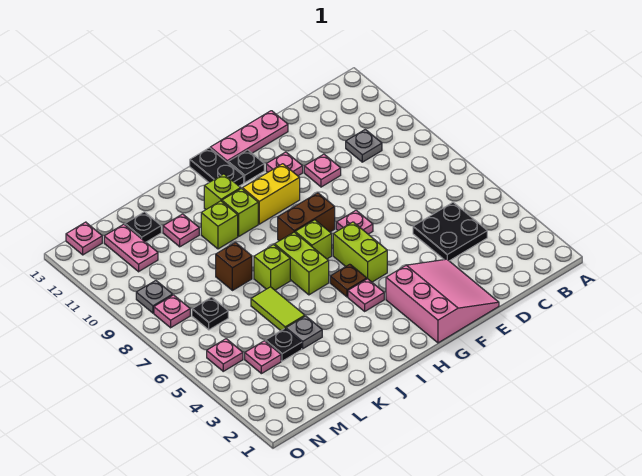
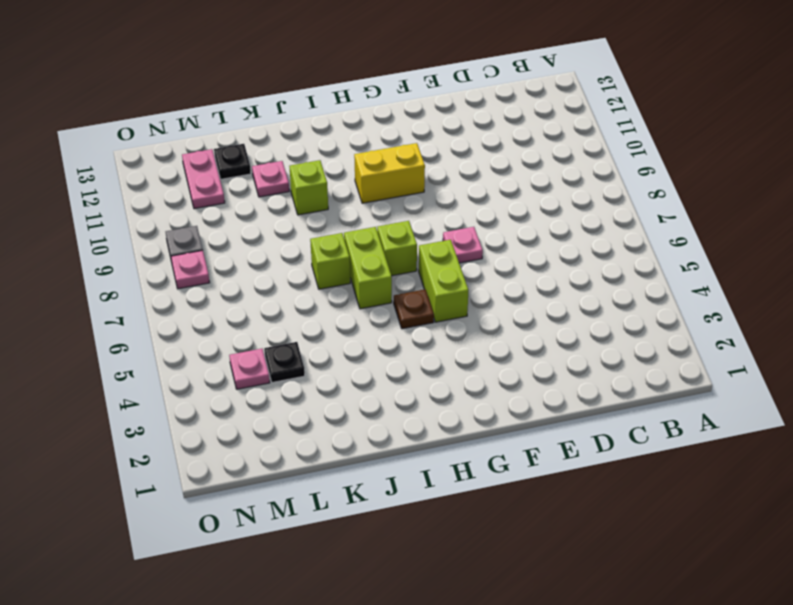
none -> black plate C4:D5 level 1
none -> grey plate C10 level 1
none -> pink slope E1:G3 level 1 top G
none -> pink plate E10 level 1

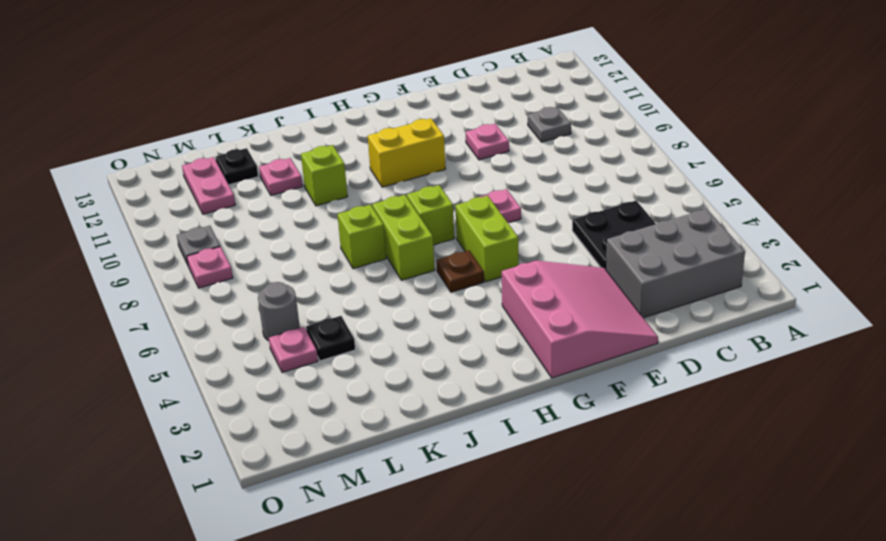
grey brick B2:D3 level 1 -> none
grey round brick M5 level 1 -> none
none -> pink plate E13:G13 level 1
none -> pink plate F11 level 1
none -> brown brick G8:H8 level 1
none -> black plate G12 level 1

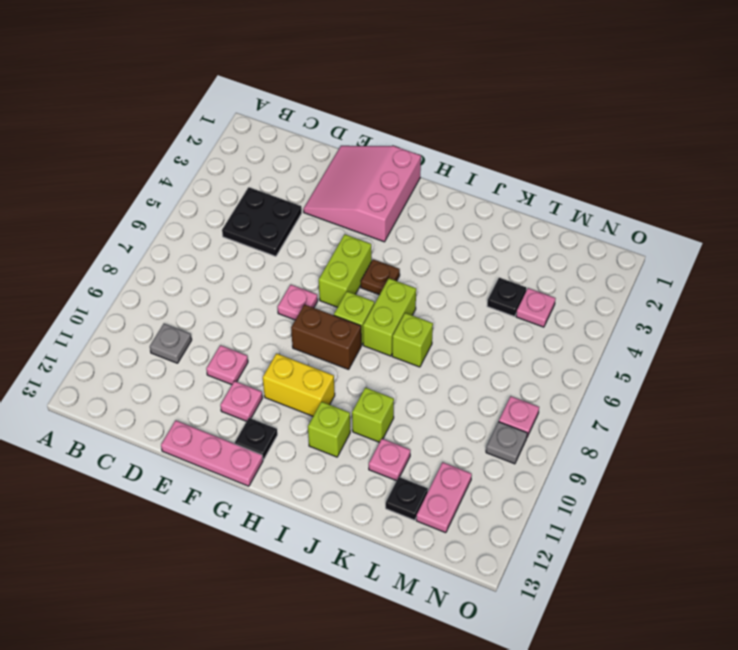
none -> pink plate H4 level 1
none -> black plate H12:H13 level 1
none -> lime brick I10 level 1
none -> grey plate K4 level 1

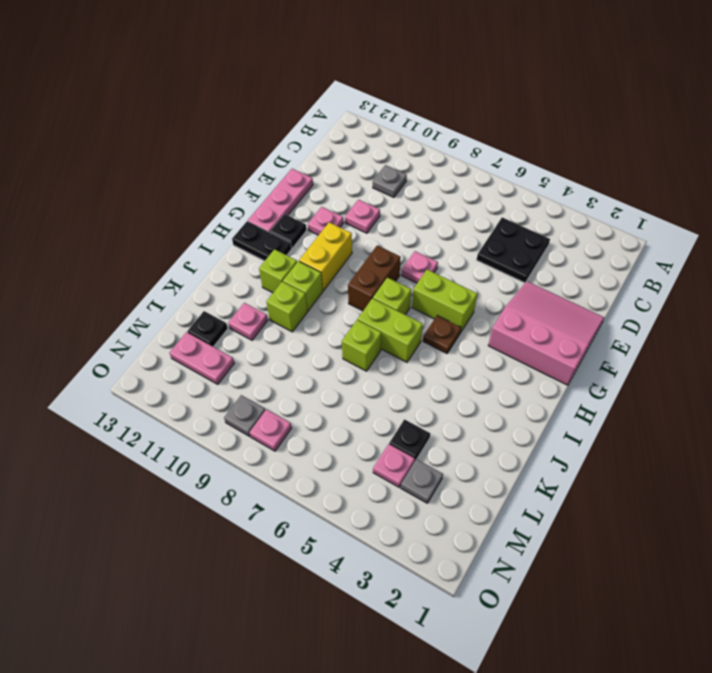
grey plate M3 level 1 -> grey plate K4 level 1
none -> pink plate H4 level 1
none -> lime tile K5:K6 level 1
none -> brown brick K8 level 1
none -> black plate M7 level 1

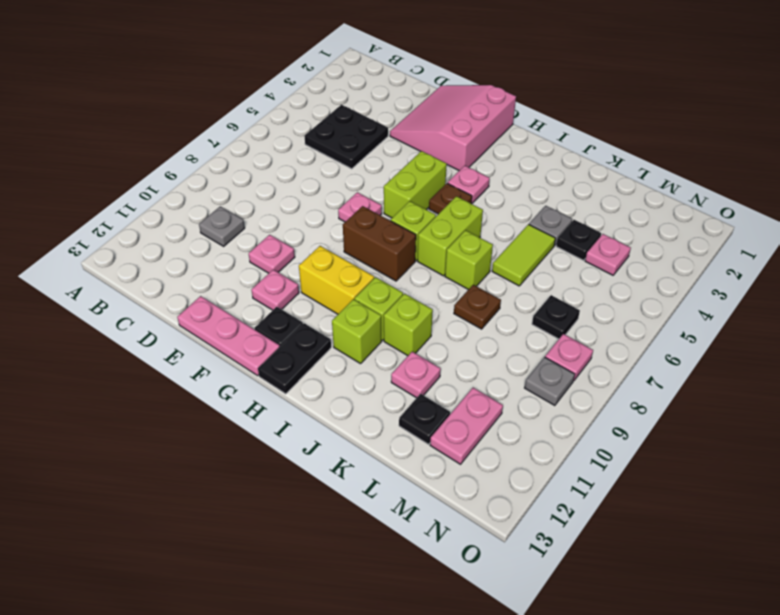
brown plate K8 level 1 -> brown brick K8 level 1
none -> pink plate N5 level 1
none -> pink plate N13 level 1

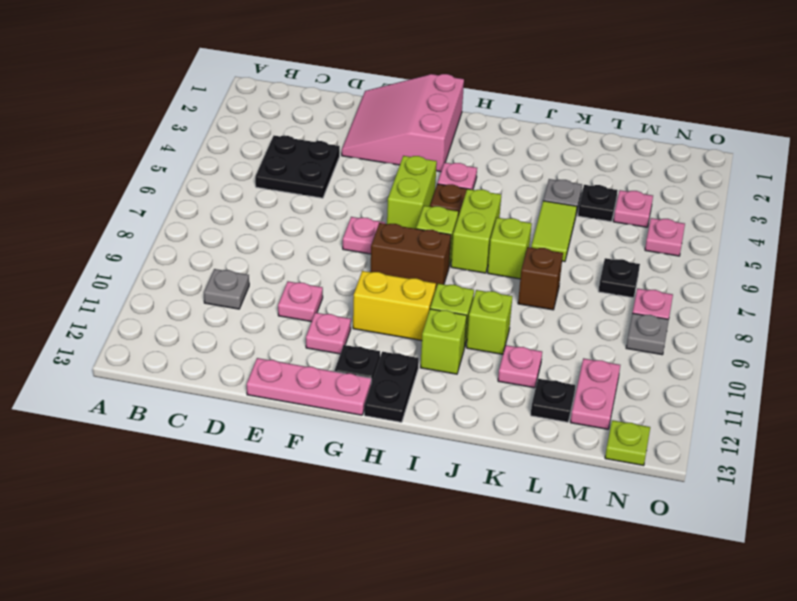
lime plate N13 level 1 -> pink plate N13 level 1

